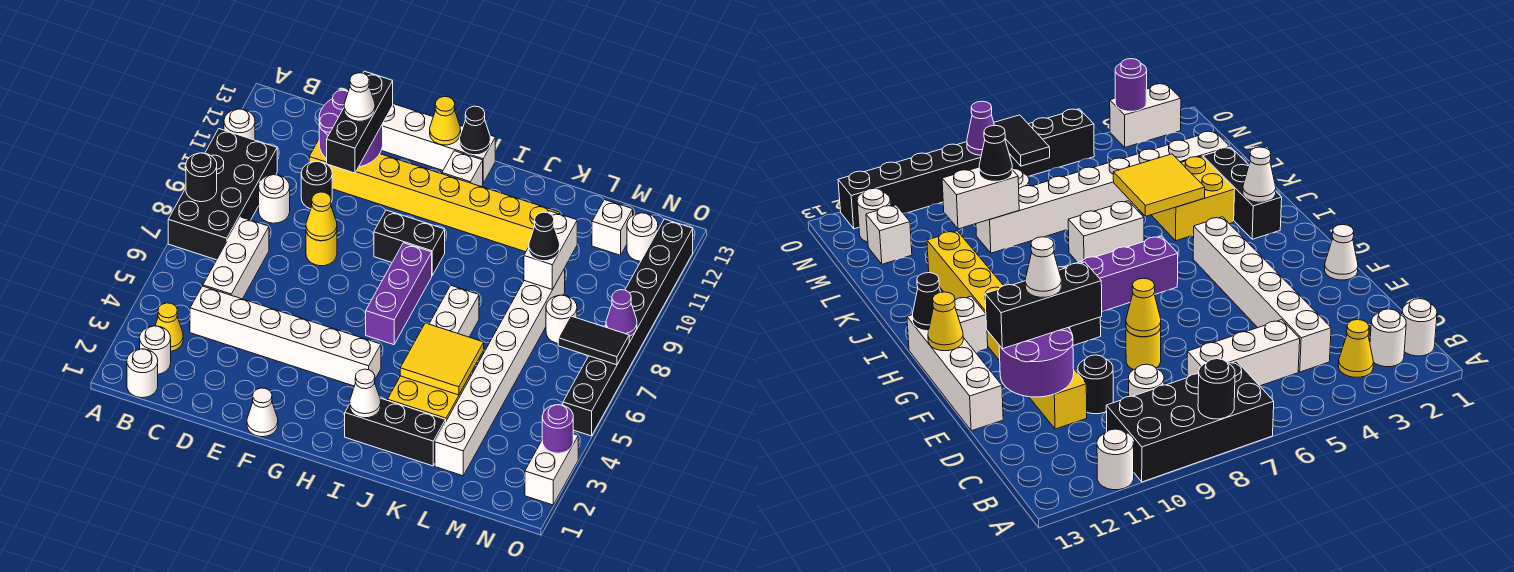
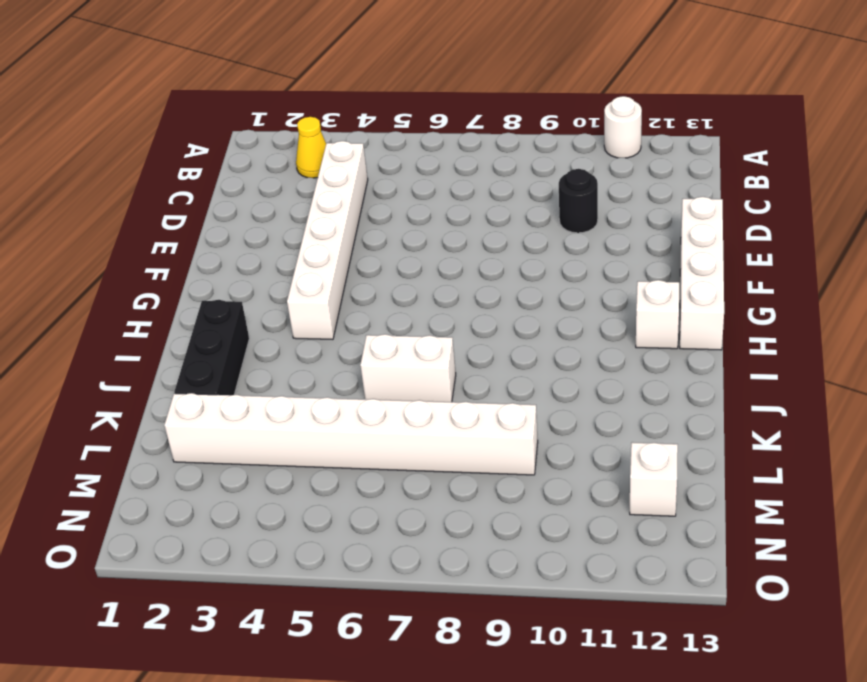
none -> black brick A7:B10 level 1
none -> white round brick B1 level 1
none -> white round brick B2 level 1
none -> white brick C5:C7 level 1

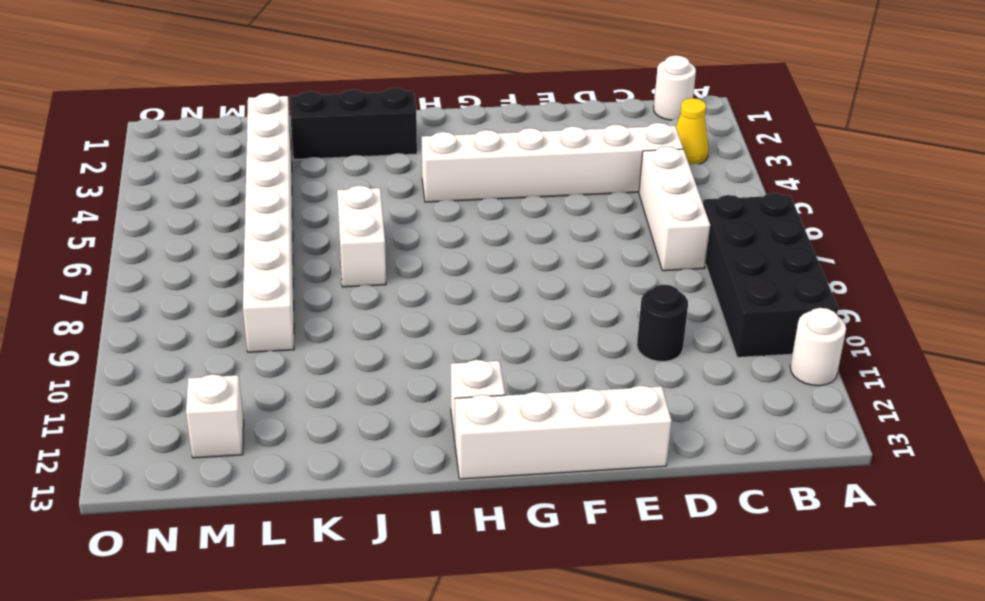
none -> white round brick B2 level 1
none -> white round brick C9 level 1
none -> yellow brick D11:K11 level 1
none -> yellow round brick E8 level 1

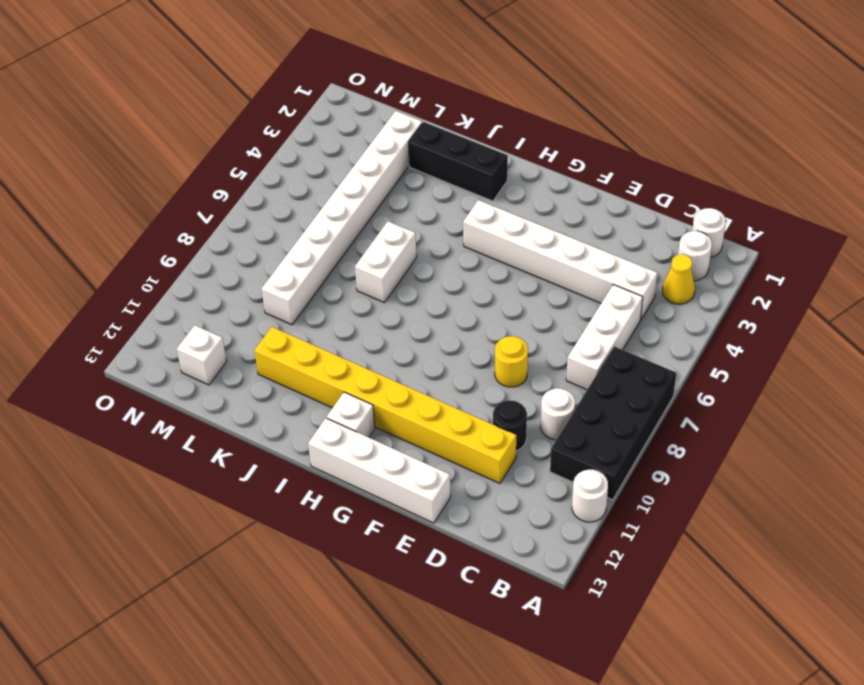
none -> white cone F1 level 1
none -> black brick G9:H9 level 1
none -> purple brick H6:H8 level 1
none -> yellow brick J3:K4 level 1

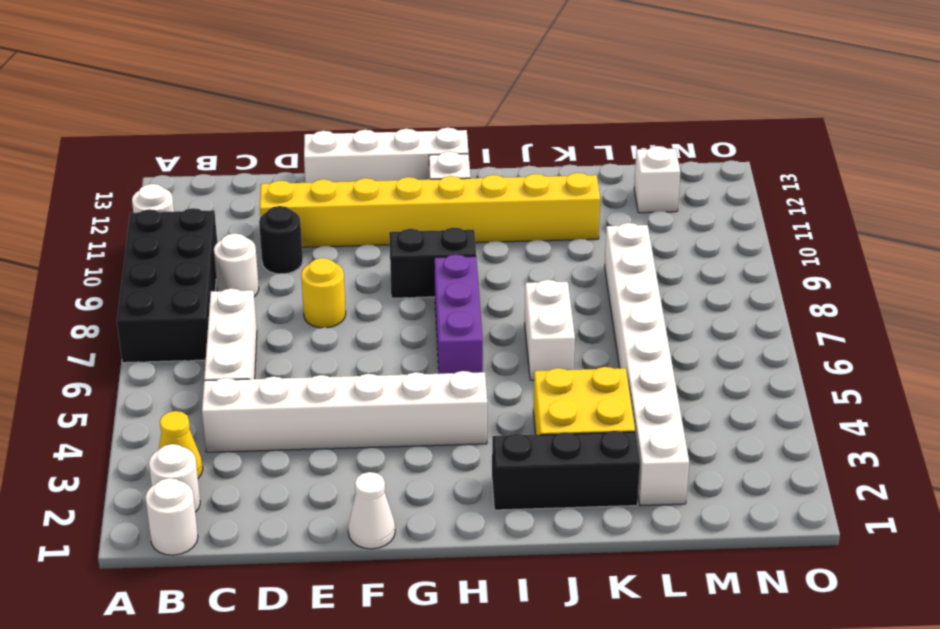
none -> white round brick M8 level 1
none -> white round brick N12 level 1
none -> white brick O2:O3 level 1
none -> black brick O5:O12 level 1

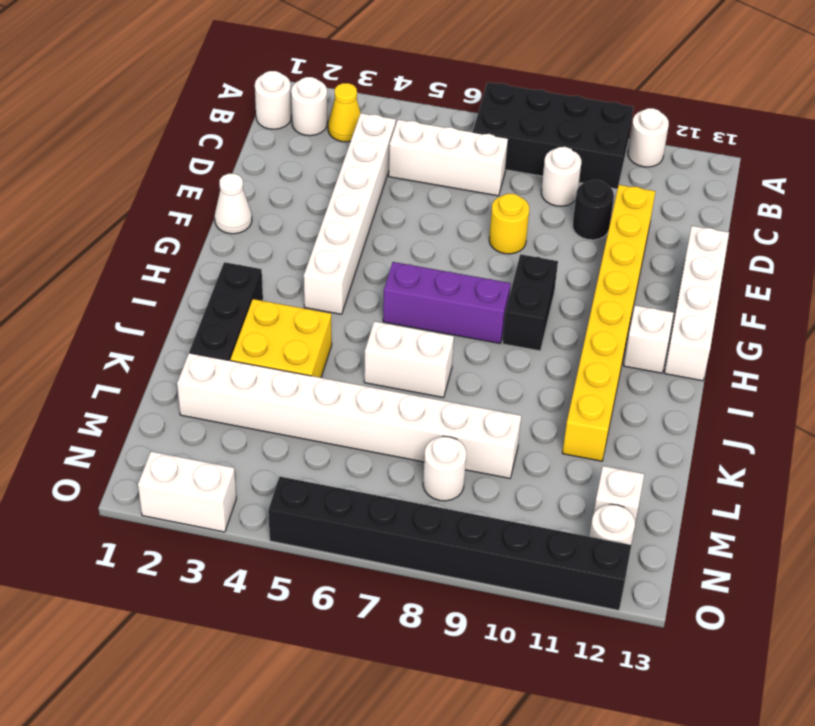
none -> black round brick A8 level 2
none -> purple round brick D11:E12 level 2
none -> yellow cone E8 level 2
none -> yellow cone G13 level 2

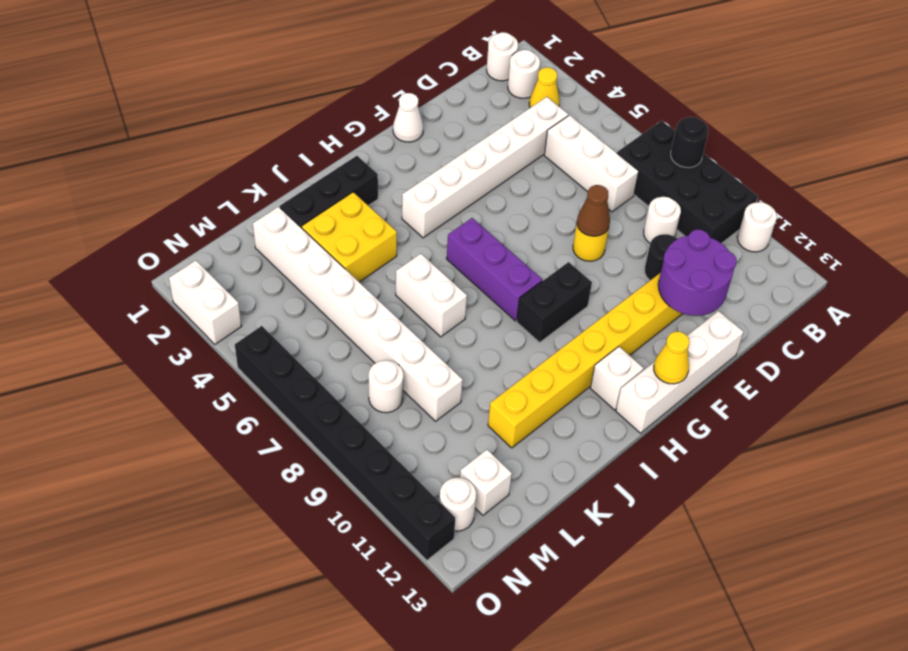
brown cone E8 level 2 -> yellow cone E8 level 2
none -> black cone H13 level 2
none -> white cone I2 level 2
none -> yellow tile J4:K5 level 2
none -> white brick L9:L10 level 2

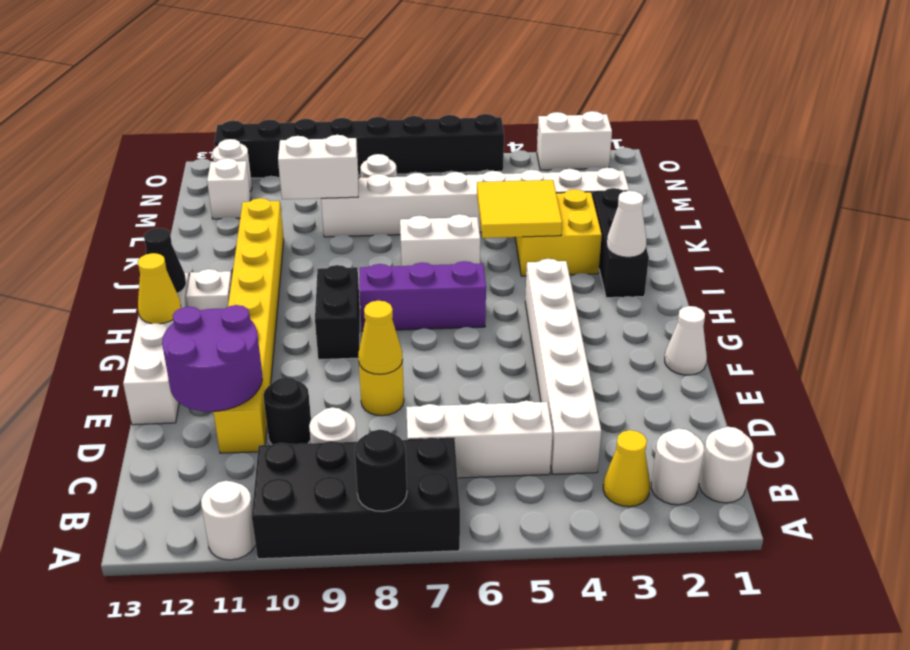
none -> black tile N7:O7 level 2
none -> purple round brick O3 level 2
none -> purple cone O8 level 2
none -> black brick E10:E12 level 3

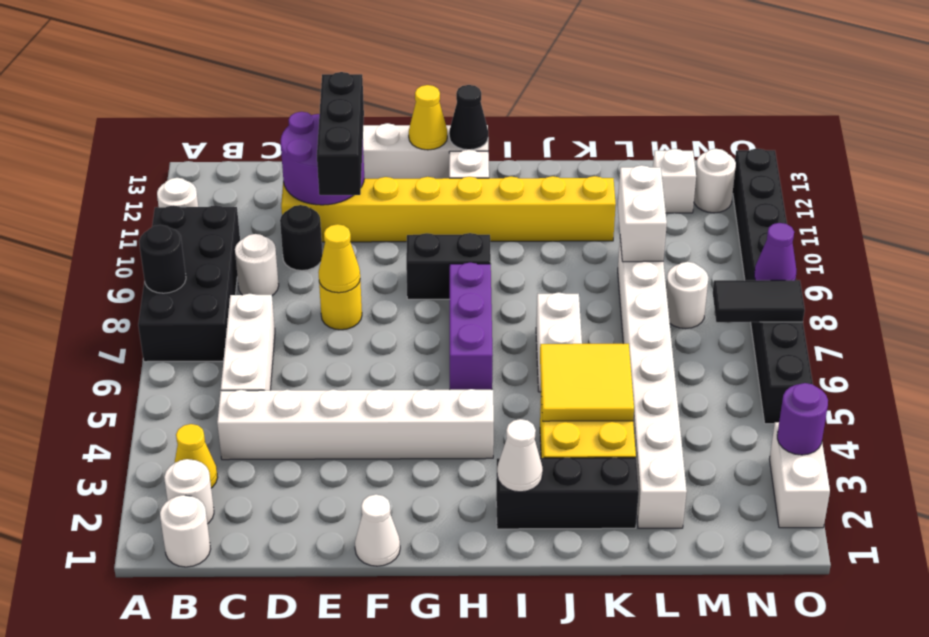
none -> black cone L9 level 3
none -> white cone E11 level 4

